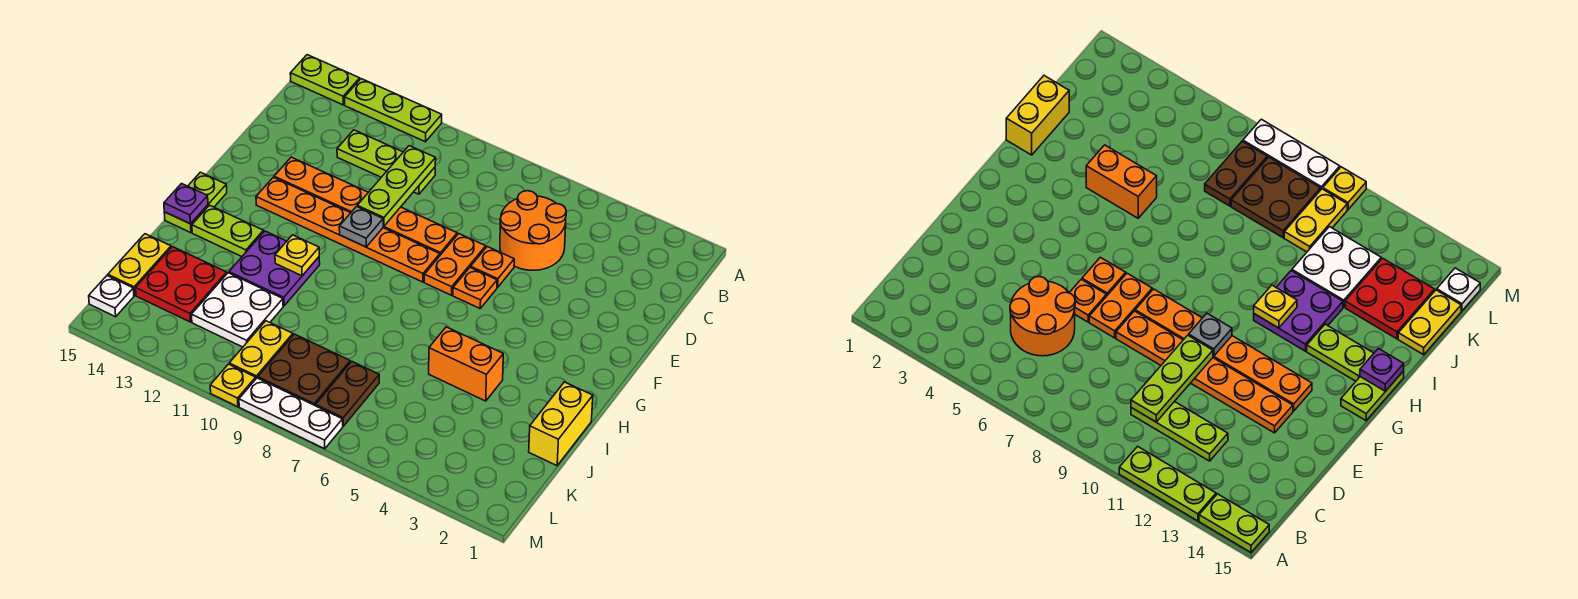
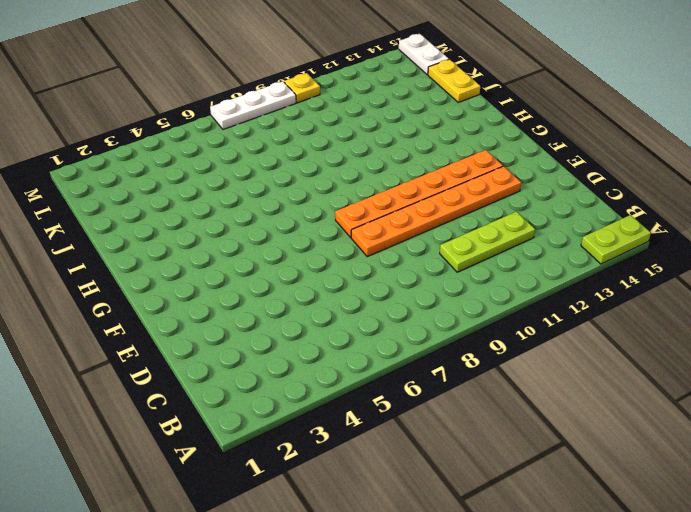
white plate L15:M15 level 1 -> white plate L15 level 1
none -> lime plate A11:A13 level 1
none -> orange round brick C5:D6 level 1
none -> orange plate E6 level 1

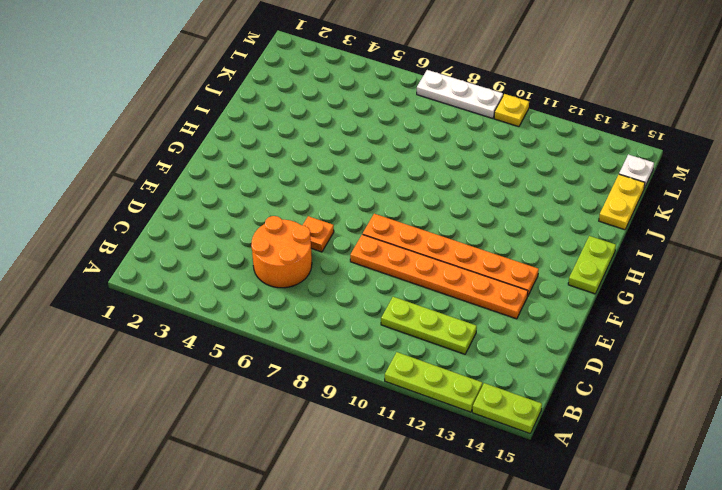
none -> orange plate E7:F7 level 1
none -> orange plate F6 level 1
none -> purple plate H11:I12 level 1

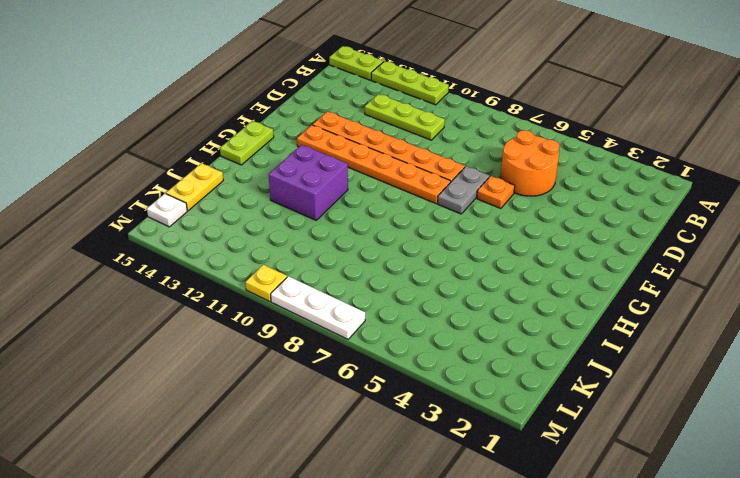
grey plate E7:F7 level 1 -> orange plate E7:F7 level 1
purple brick H11:I12 level 1 -> purple plate H11:I12 level 1
none -> orange plate F6 level 1
none -> lime plate H13:H14 level 1
none -> yellow brick I1:J1 level 1

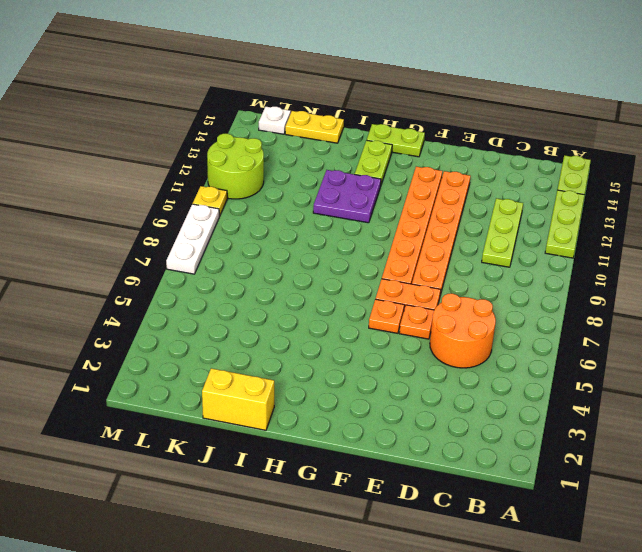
lime round brick L11:M12 level 1 -> none
none -> orange brick I4:I5 level 1
none -> white plate J11:K12 level 1
none -> red plate J13:K14 level 1

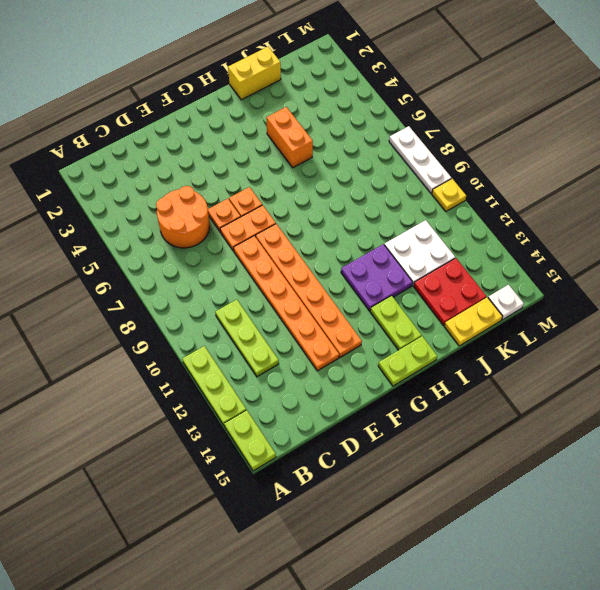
none -> brown plate K7:L7 level 1
none -> brown plate K8:L9 level 1
none -> yellow plate K10:L10 level 1

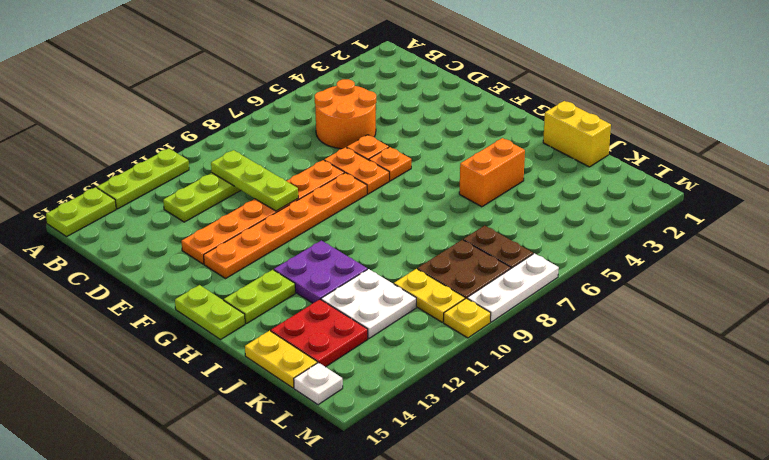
none -> grey plate F10 level 2
none -> yellow plate H11 level 2
none -> purple plate H15 level 2

